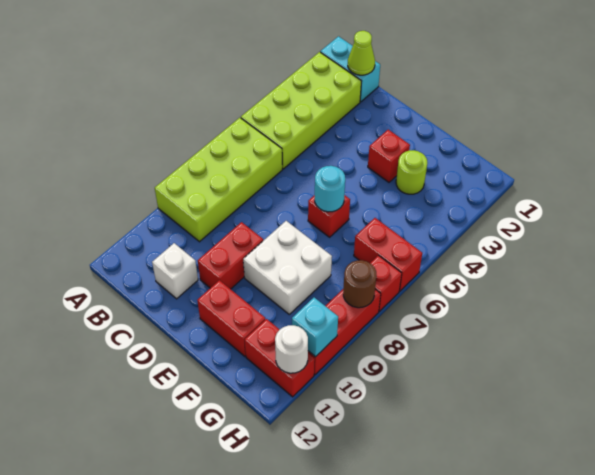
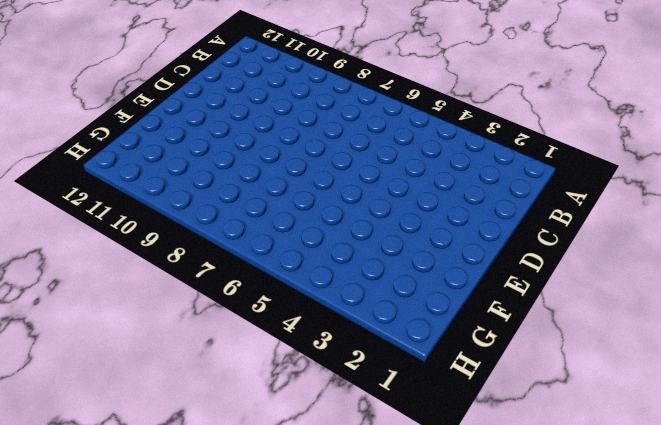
none -> cyan brick A1:B1 level 1
none -> lime brick A2:B5 level 1
none -> lime brick A6:B9 level 1

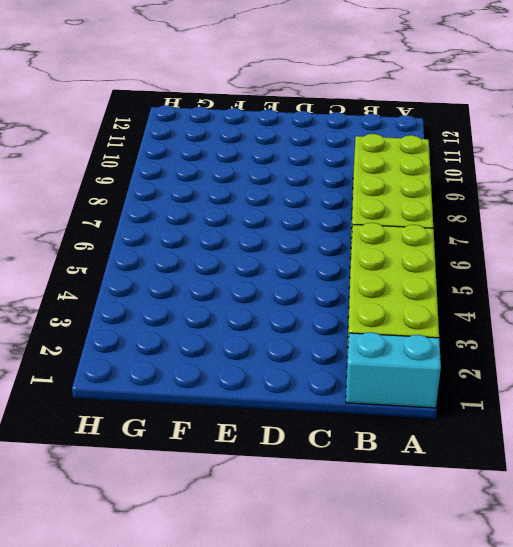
none -> white brick C11 level 1
none -> red brick D9:D10 level 1
none -> red brick E3 level 1

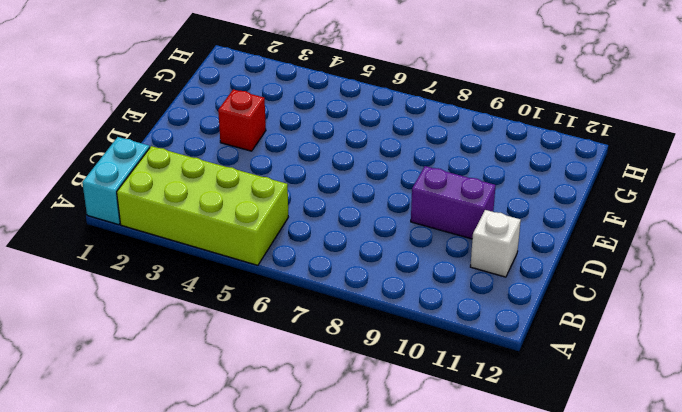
purple brick D9:D10 level 1 -> red brick D9:D10 level 1
none -> lime brick A6:B9 level 1
none -> red brick E6 level 1
none -> white brick E8:F9 level 1

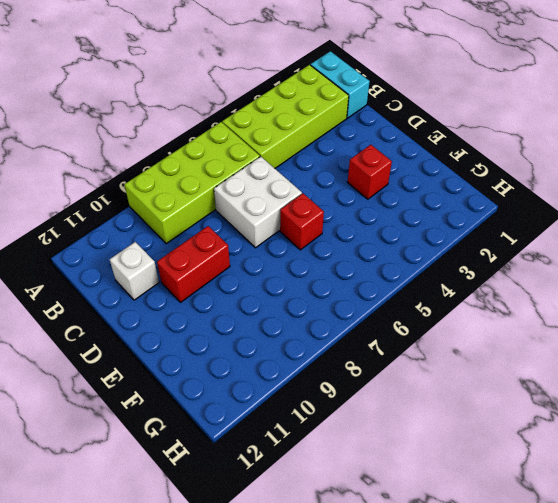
white brick C6:D7 level 1 -> white brick E8:F9 level 1
none -> red brick E11:F11 level 1
none -> lime round brick F3 level 1
none -> red brick G6:H6 level 1

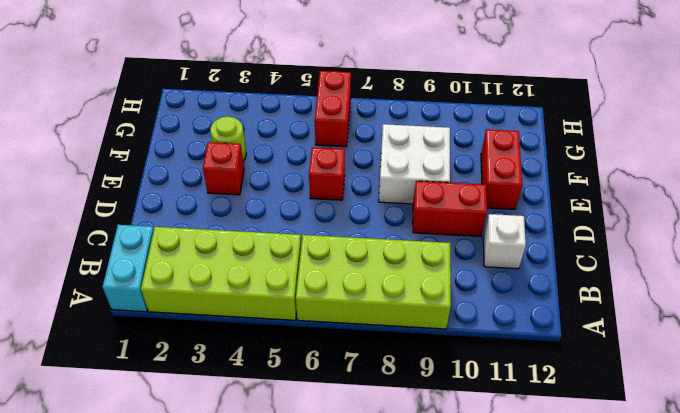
none -> red brick G11:H11 level 1
none -> red brick H7 level 1
none -> red brick H8:H10 level 1

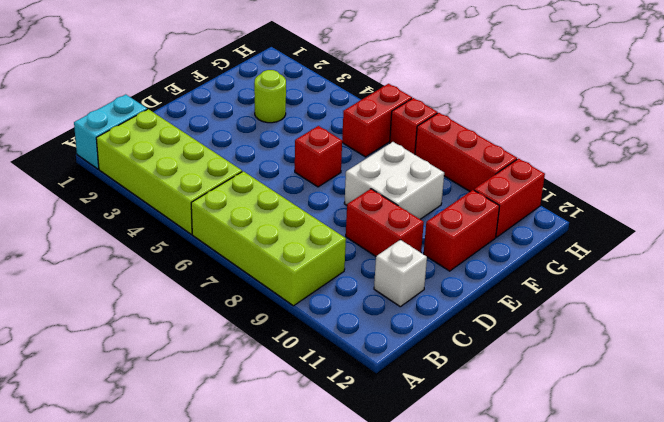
none -> red brick E3 level 1
none -> lime cone B1 level 2
none -> cyan round brick E6 level 2

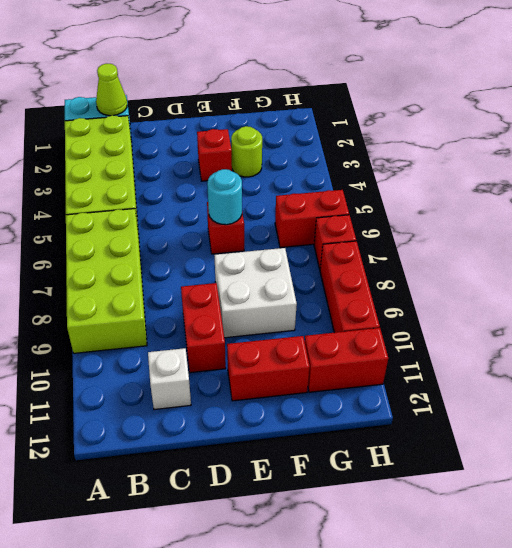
none -> brown round brick H8 level 2
none -> cyan brick H10 level 2
none -> white round brick H11 level 2

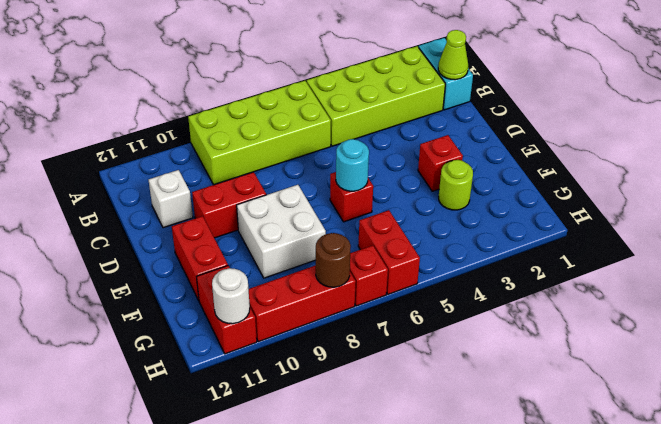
none -> cyan brick H10 level 2

